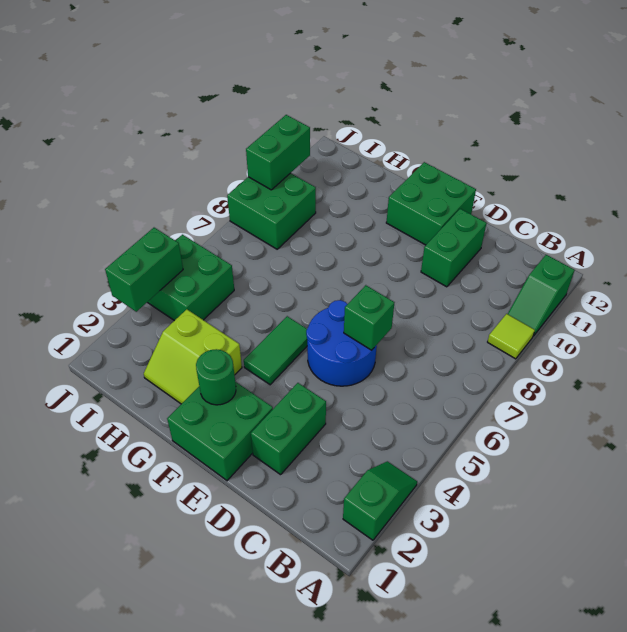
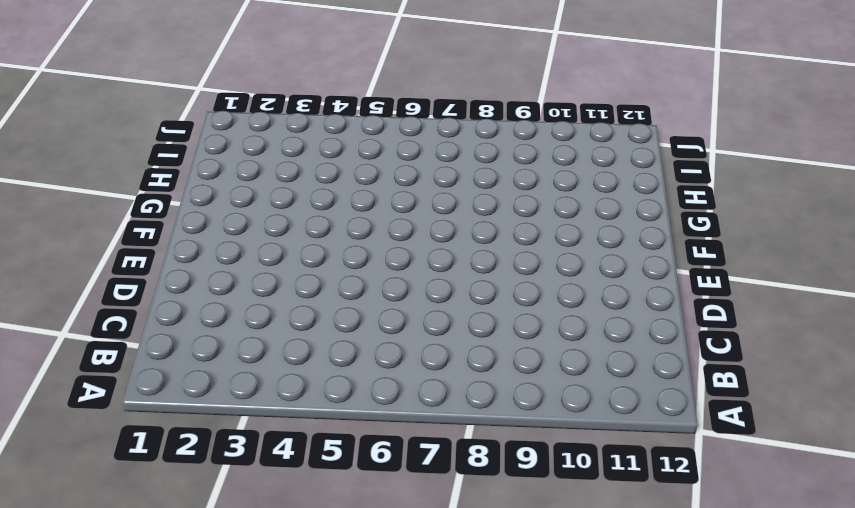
none -> green slope A2:A3 level 1 top 2
none -> lime tile A9 level 1
none -> green slope A10:A11 level 1 top 11

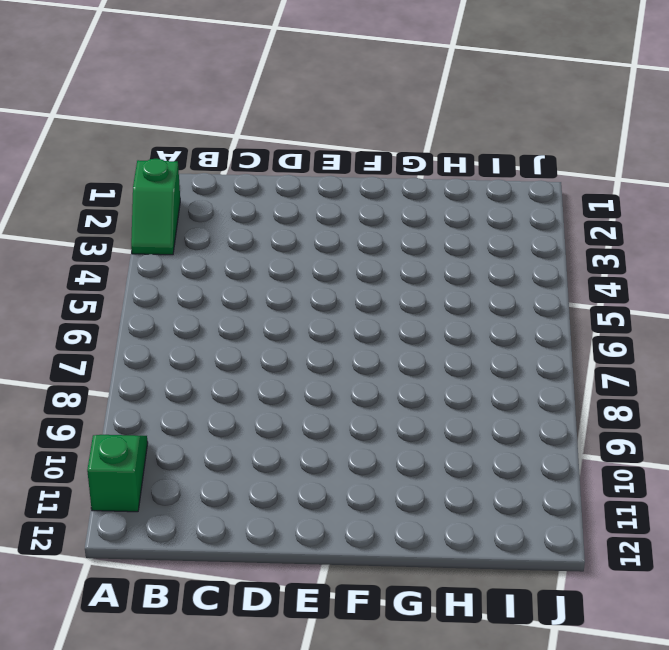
none -> lime tile A9 level 1
none -> green brick D2:D3 level 1
none -> blue round brick D5:E6 level 1

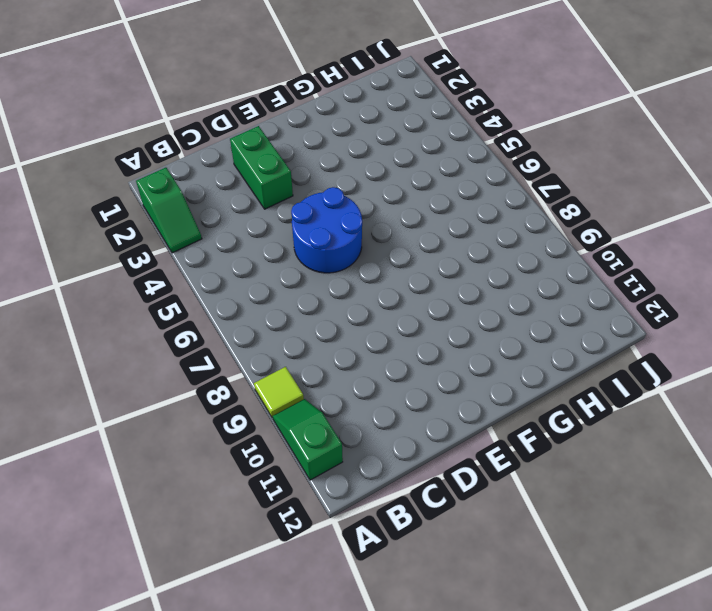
none -> green brick D10:D11 level 1
none -> green brick E1:F2 level 1
none -> green brick E11:F12 level 1

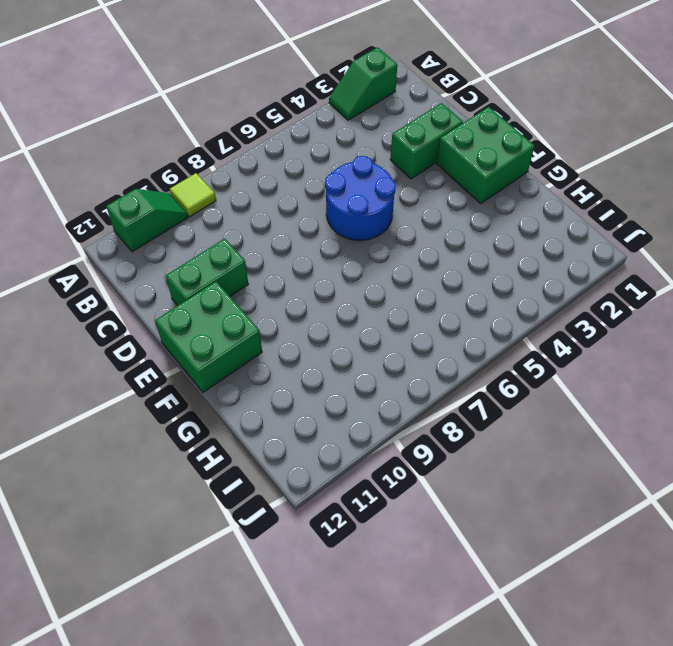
none -> green tile F4:F5 level 1
none -> lime slope G2:H3 level 1 top 3
none -> green brick I4:J5 level 1

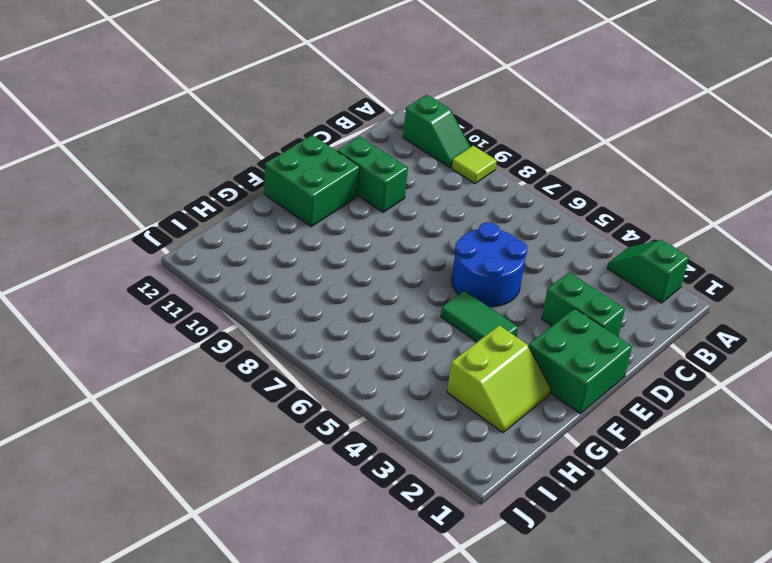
none -> green brick I4:J5 level 1
none -> green brick I8:J9 level 1
none -> green brick D6 level 2

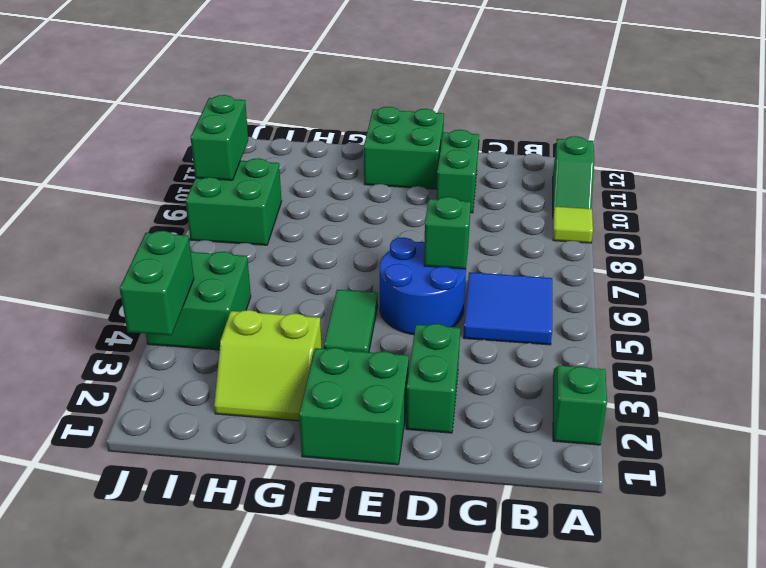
blue tile B5:C6 level 1 -> none
none -> green round brick F2 level 2

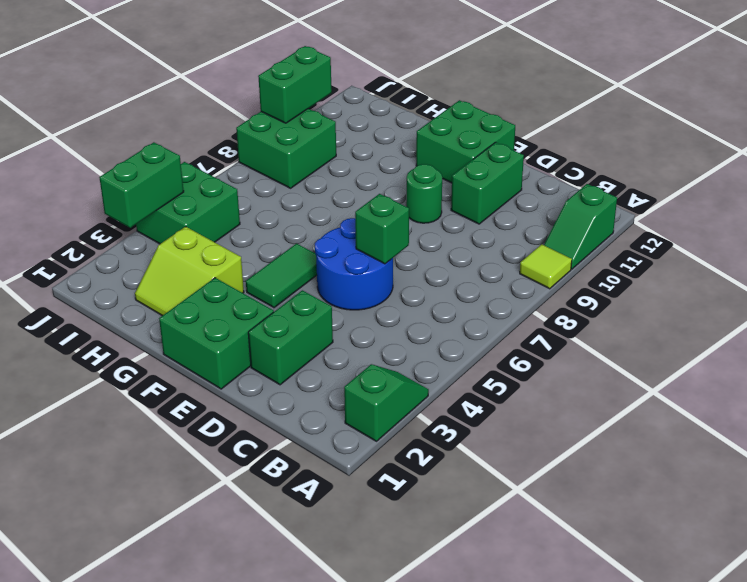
green round brick E9 level 1 -> green round brick F2 level 2

